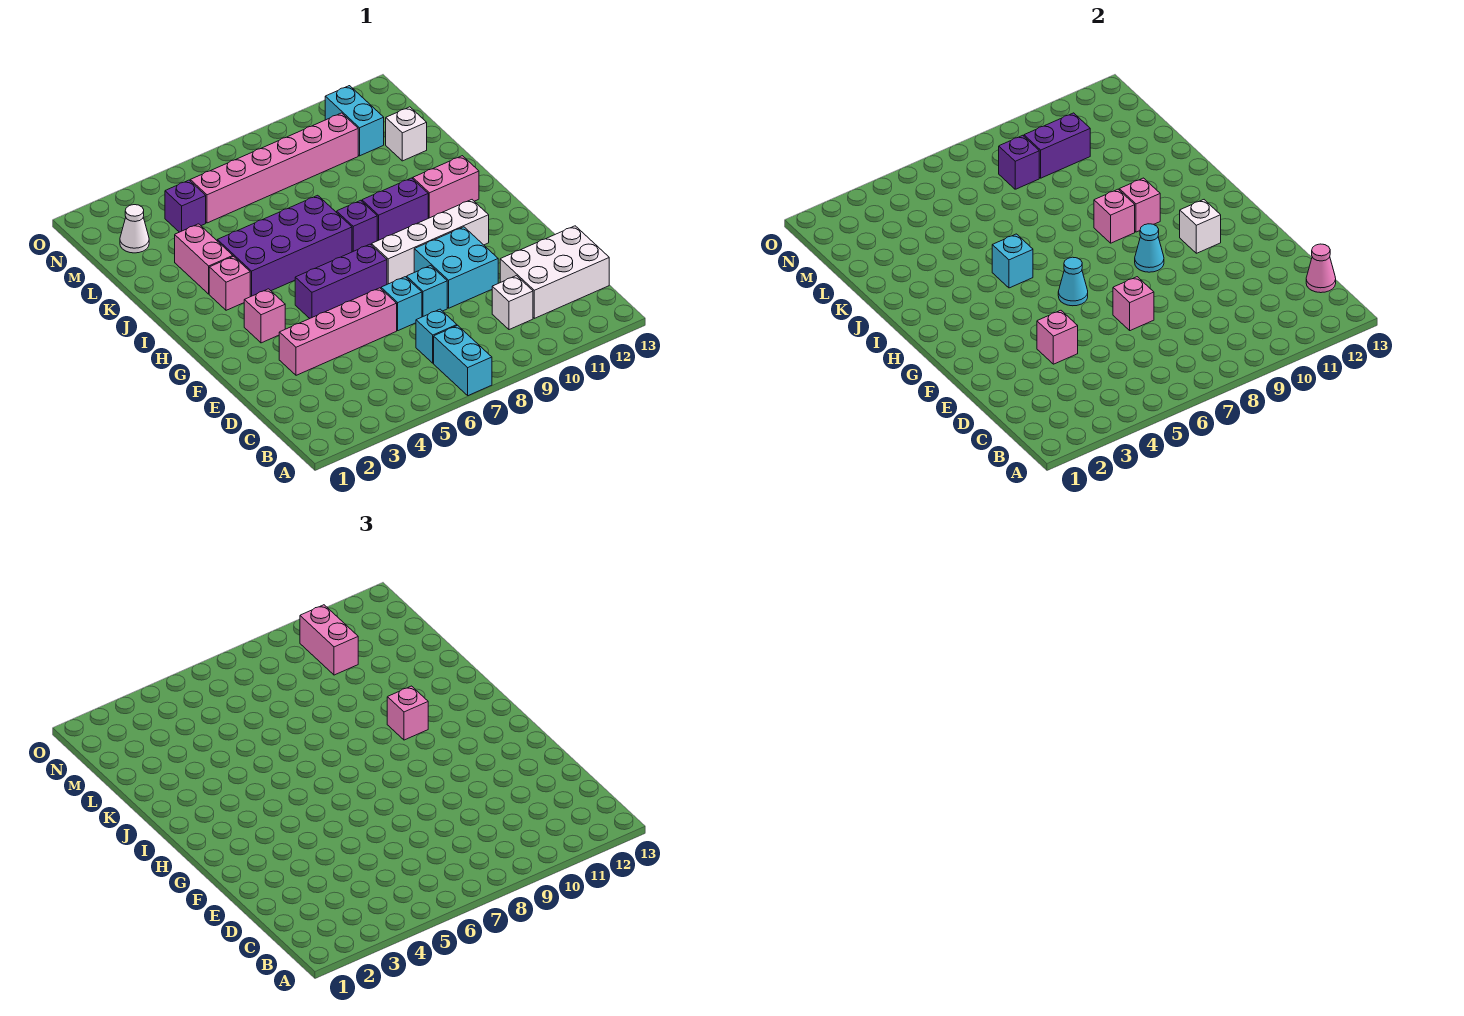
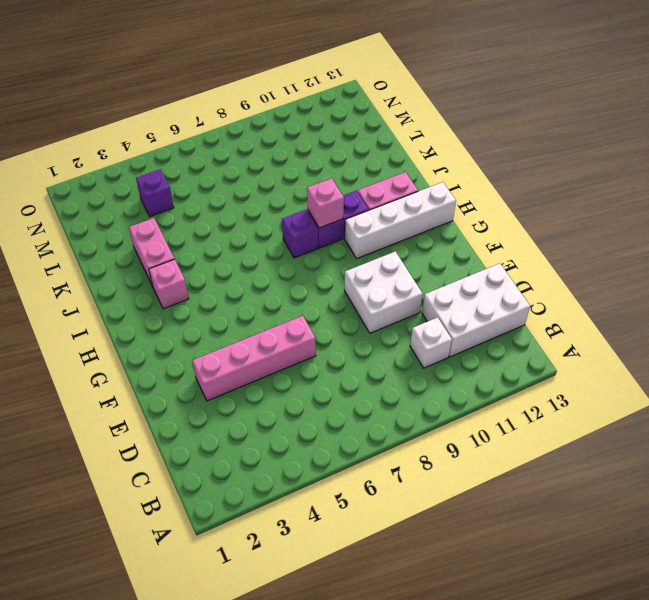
white brick E9:F10 level 1 -> cyan brick E9:F10 level 1
white brick H10:H13 level 1 -> white brick G8:G11 level 1
none -> cyan brick A7:B7 level 1
none -> cyan brick C7 level 1
none -> cyan brick E7 level 1
none -> cyan brick E8 level 1

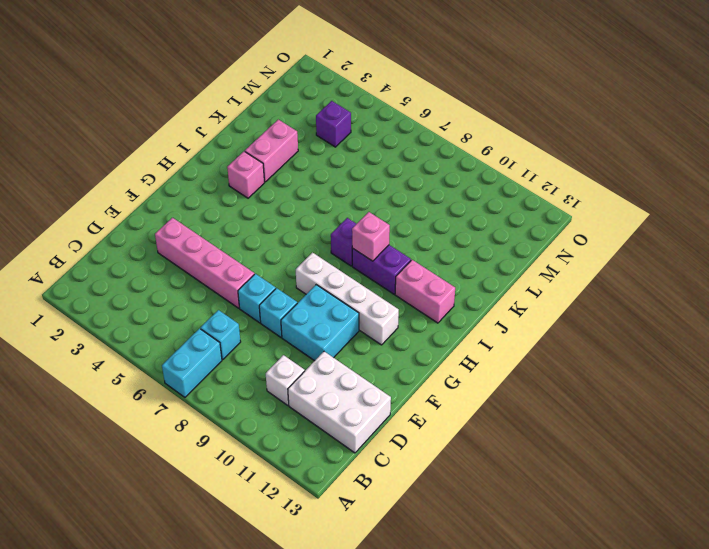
none -> pink brick G3 level 1
none -> purple brick G5:G7 level 1
none -> purple brick I4:J7 level 1
none -> white brick L12 level 1

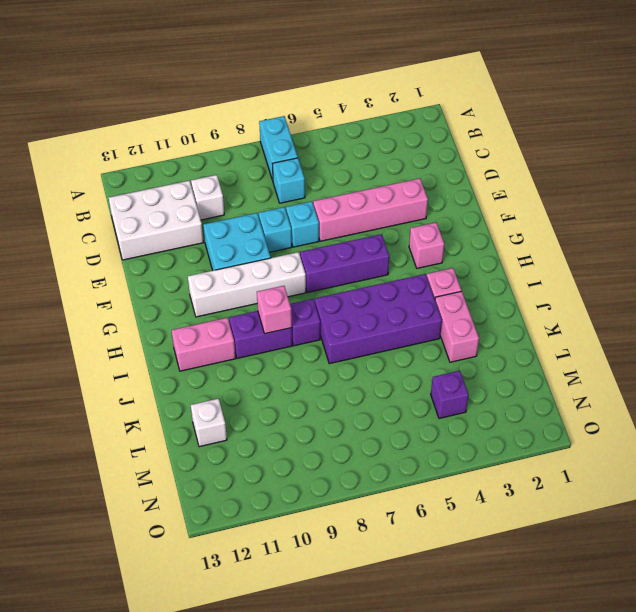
none -> white cone M2 level 1
none -> pink brick M5:M10 level 1
none -> cyan brick M11:N11 level 1
none -> pink cone C13 level 2

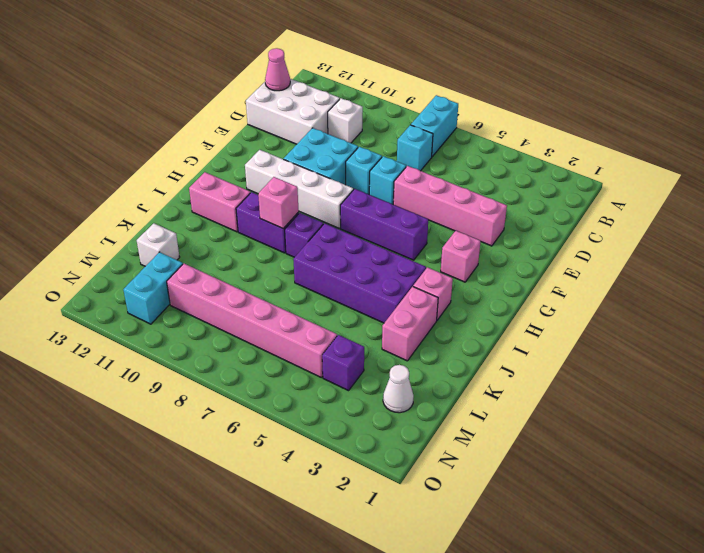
none -> pink brick E4 level 2
none -> pink brick E7 level 2
none -> cyan cone G6 level 2
none -> cyan cone G9 level 2

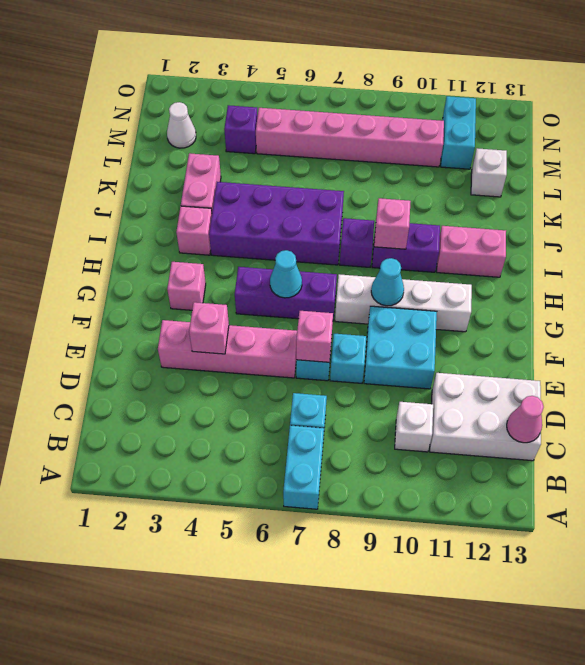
none -> white brick G11 level 2
none -> cyan brick I5 level 2
none -> pink brick I10 level 2
none -> purple brick M8 level 2

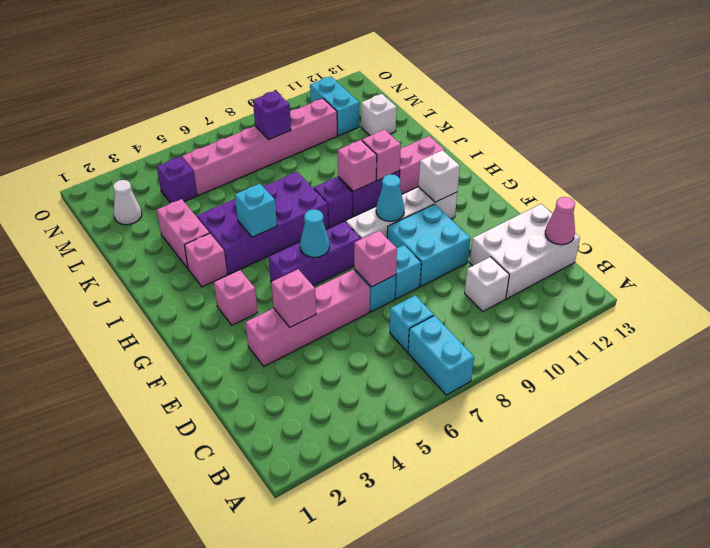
none -> purple brick M9:M10 level 2
none -> pink brick I10 level 3
none -> pink brick M10:N10 level 3

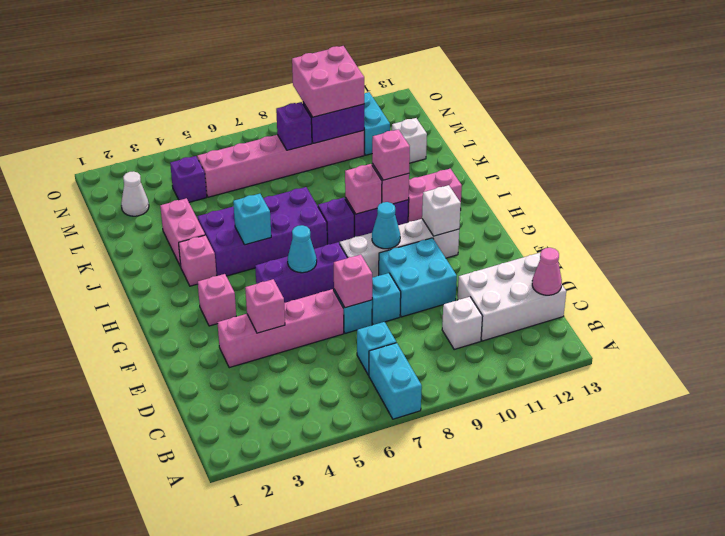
pink brick M9:N10 level 3 -> pink brick M10:N10 level 3

